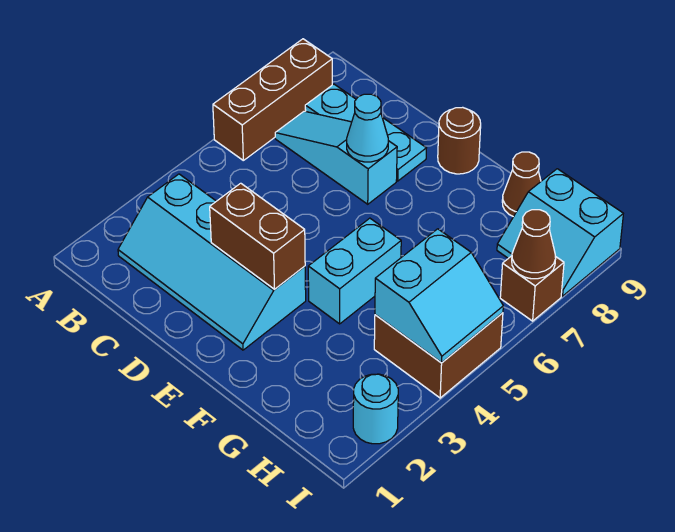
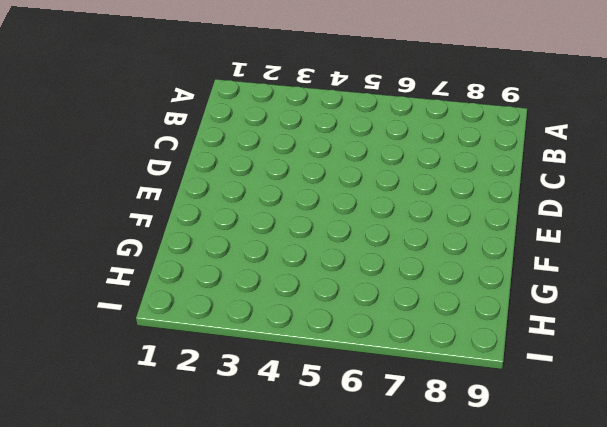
none -> brown brick A6:A8 level 1
none -> cyan slope B2:E3 level 1 top 3
none -> cyan slope B7:D7 level 1 top D

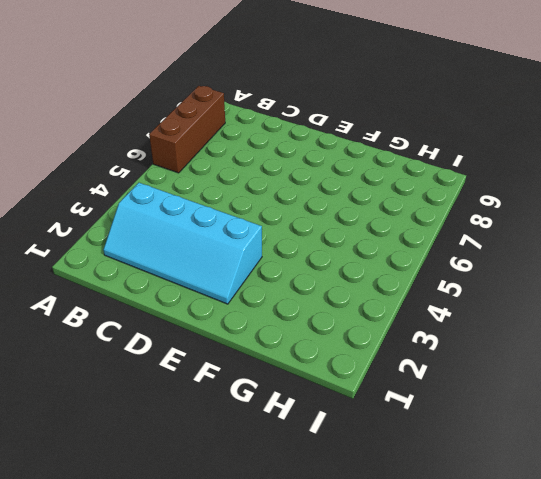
none -> cyan slope B7:D7 level 1 top D
none -> cyan plate B8:D8 level 1
none -> brown round brick E9 level 1

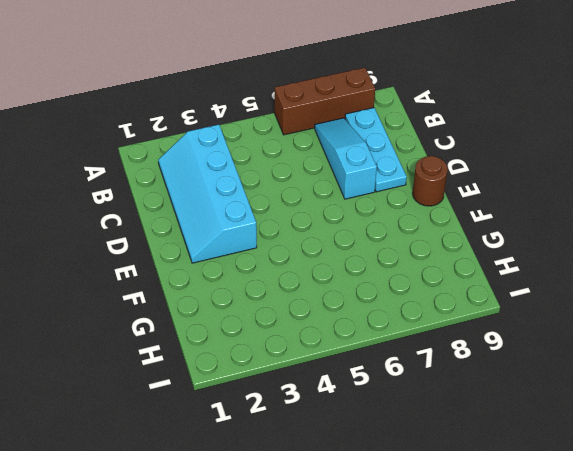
none -> cyan brick F4:F5 level 1
none -> brown cone G9 level 1
none -> brown brick H4:I5 level 1

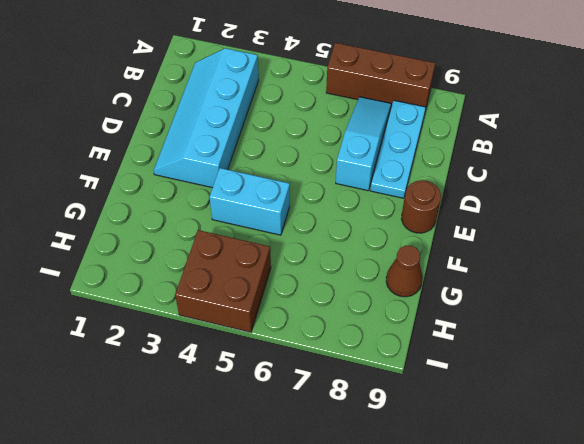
none -> cyan slope H8:I9 level 1 top 9
none -> cyan round brick I2 level 1
none -> brown brick I7 level 1

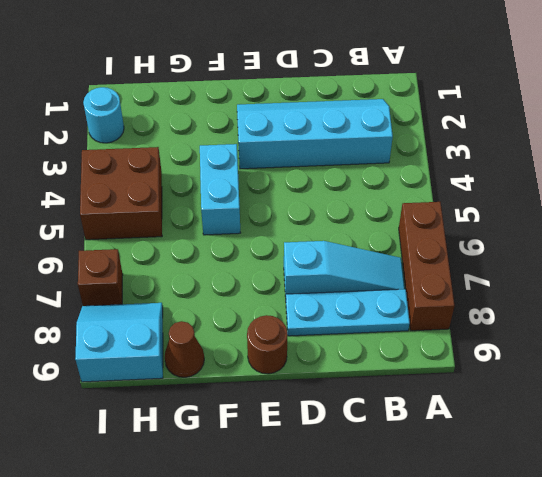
none -> brown brick D3:E3 level 2
none -> cyan cone D7 level 2
none -> cyan slope H4:I5 level 2 top H

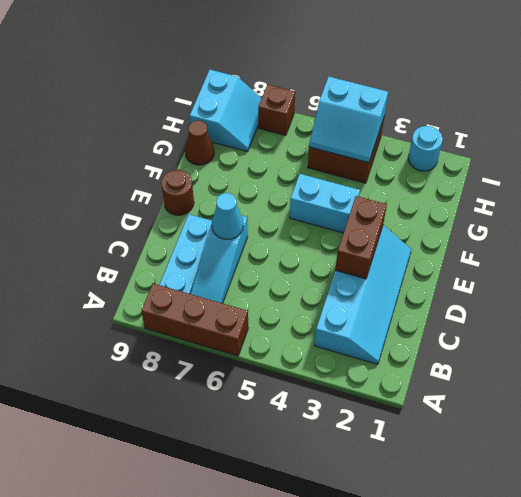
cyan slope H4:I5 level 2 top I -> cyan slope H4:I5 level 2 top H
none -> brown cone I7 level 2

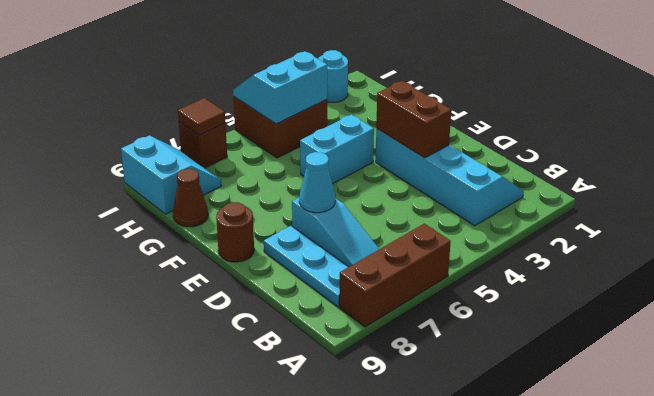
brown tile I7 level 2 -> brown cone I7 level 2

